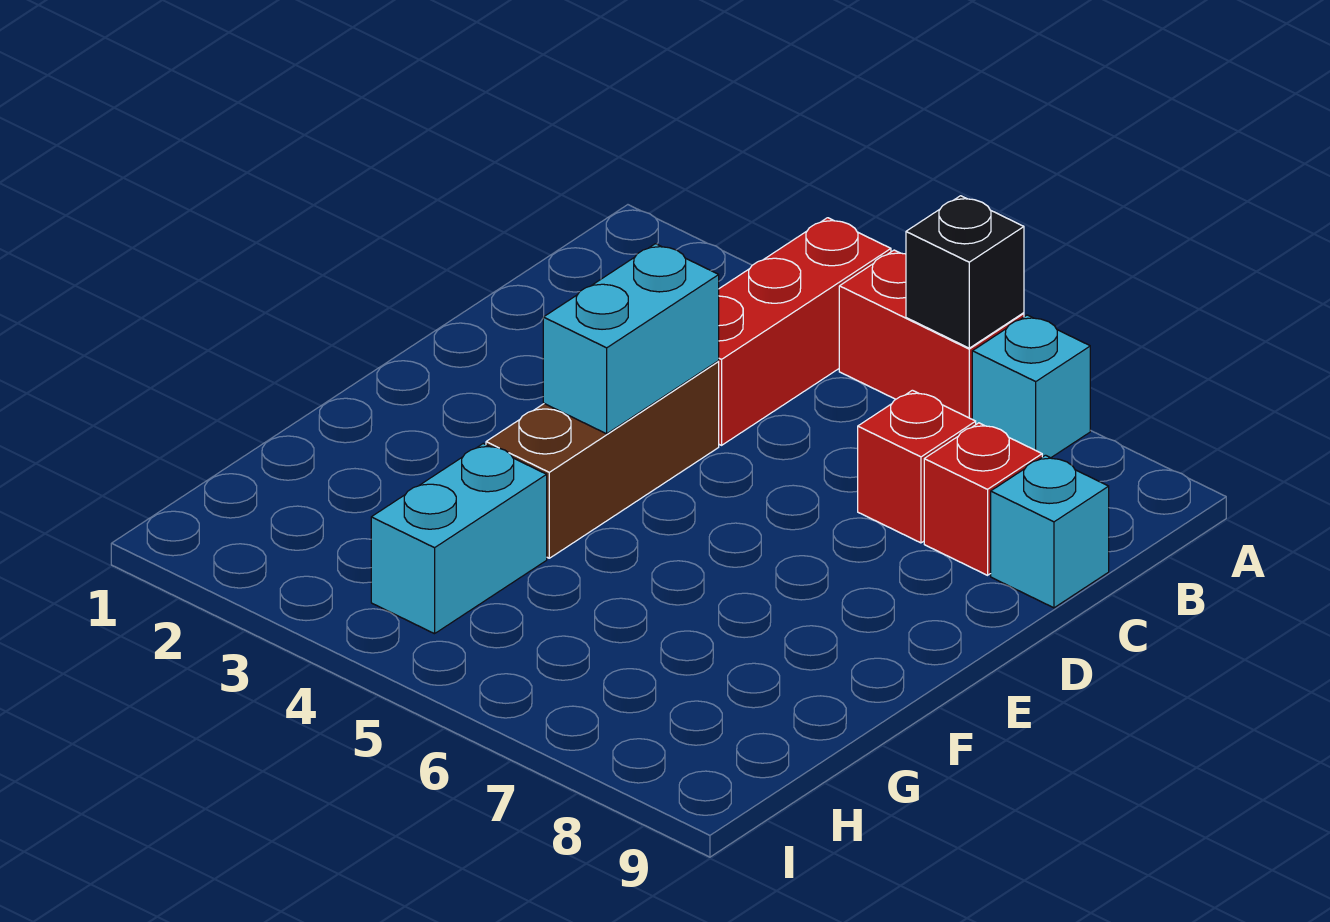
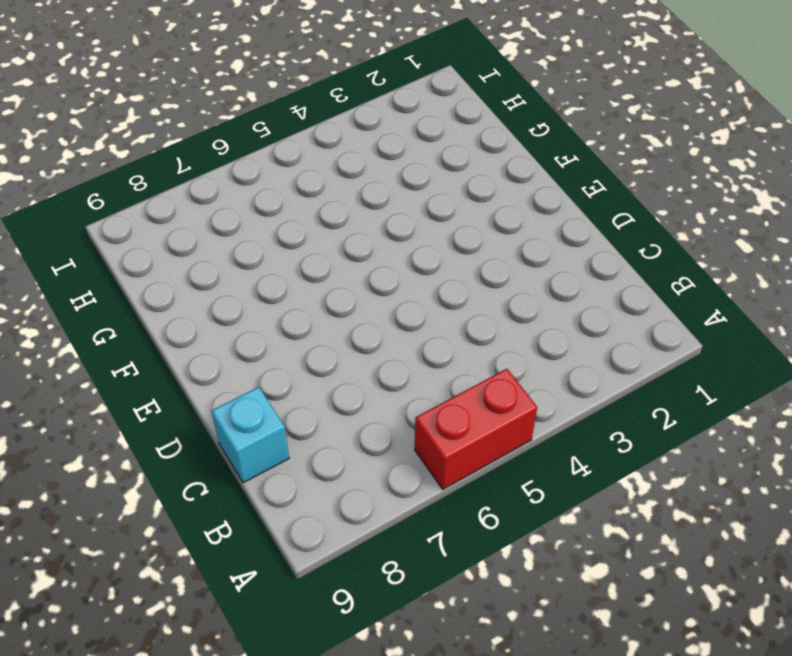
none -> red brick A4:C4 level 1
none -> cyan brick A7 level 1

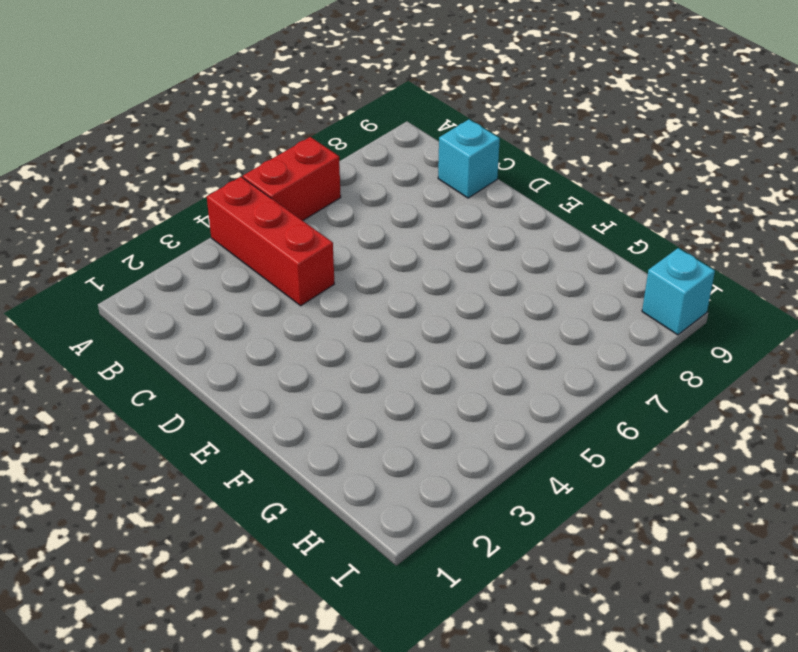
cyan brick I9 level 1 -> cyan brick A7 level 1
none -> red brick C7 level 1
none -> red brick C8 level 1

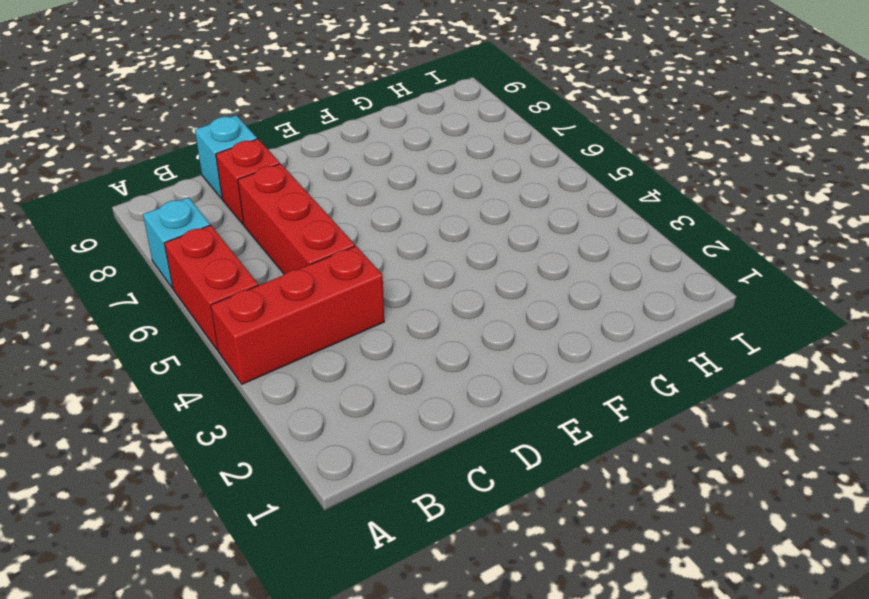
red brick C5:C7 level 1 -> red brick C7 level 1
none -> brown brick D4:F4 level 1
none -> cyan brick G4:H4 level 1

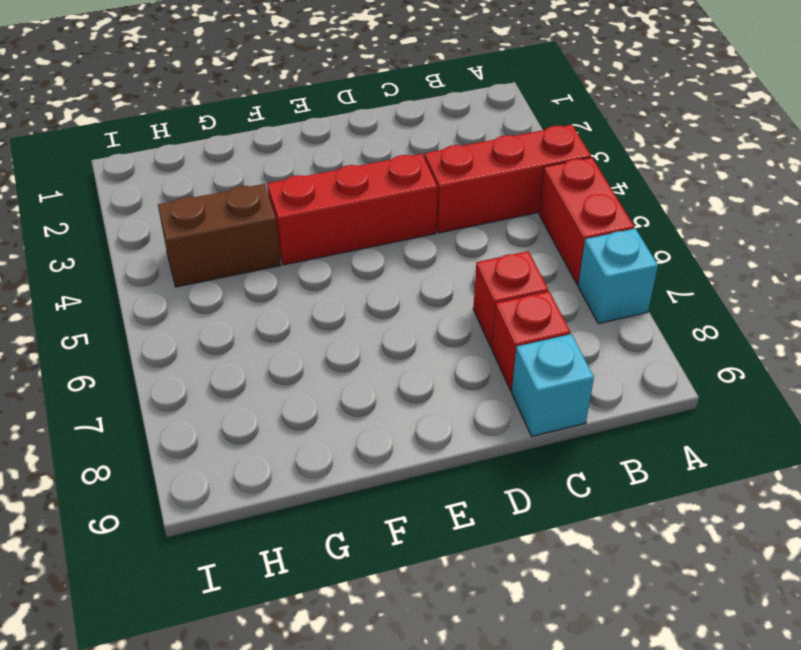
red brick D4:F4 level 1 -> brown brick D4:F4 level 1
brown brick G4:H4 level 1 -> cyan brick G4:H4 level 1
none -> black brick A6 level 2
none -> cyan brick D4:E4 level 2

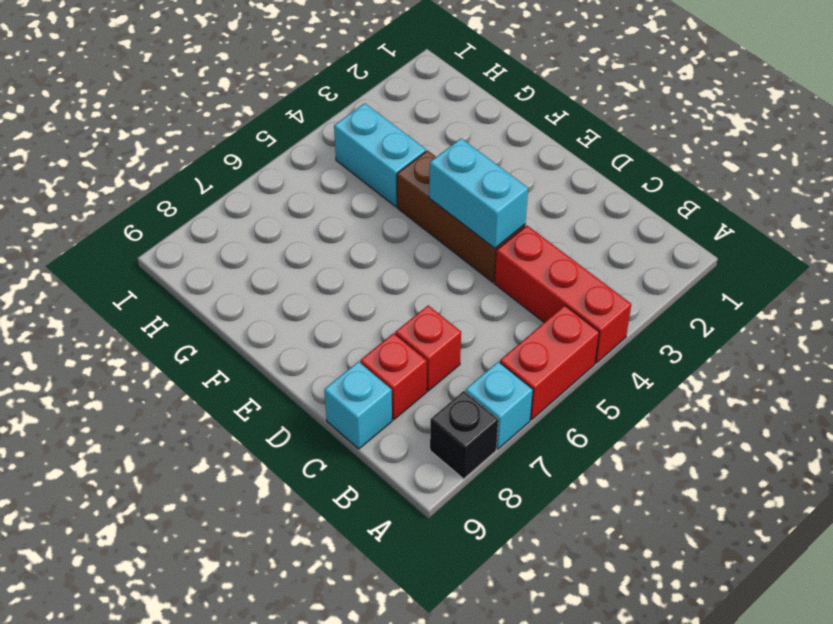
black brick A8 level 1 -> black brick A6 level 2

